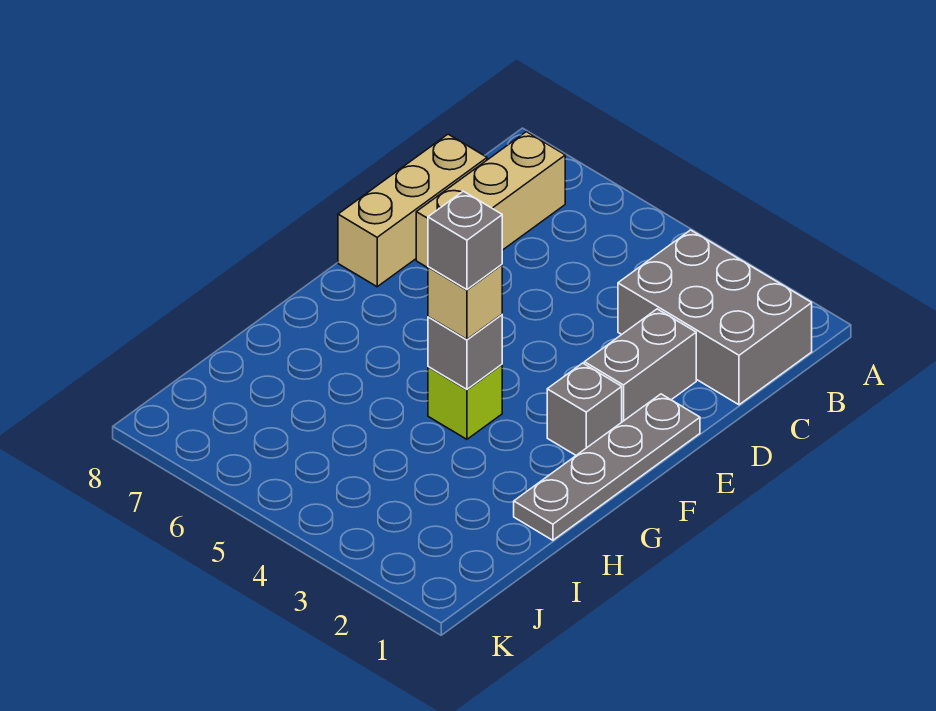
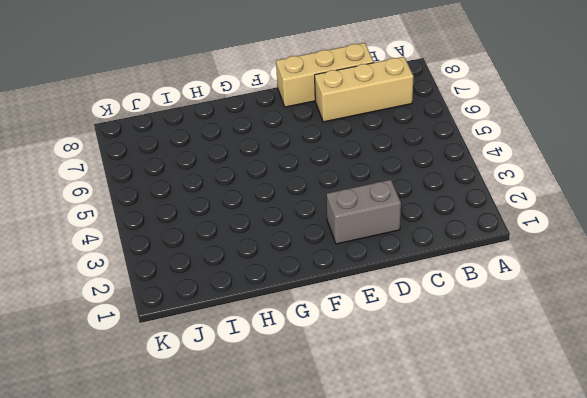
none -> grey brick B1:C3 level 1
none -> grey plate E1:H1 level 1

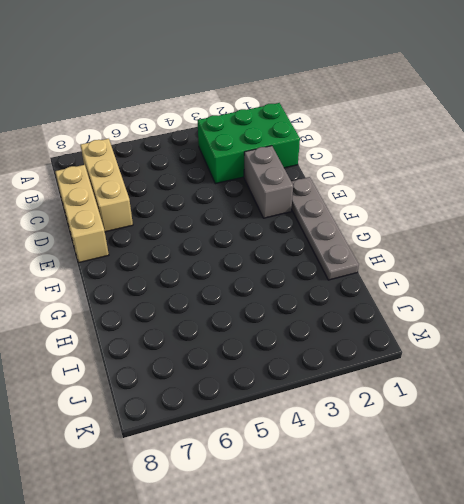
green brick B1:C3 level 1 -> grey brick B1:C3 level 1
none -> grey brick F2 level 1
none -> lime brick G4 level 1

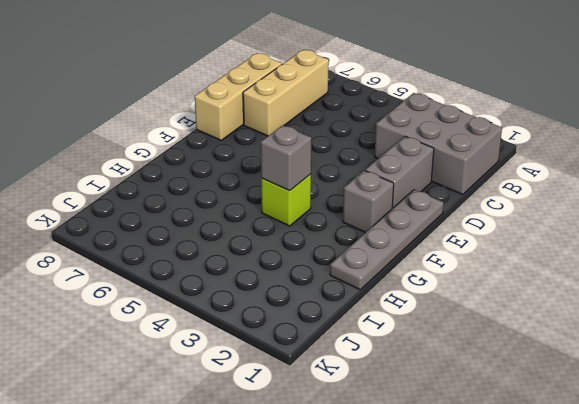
none -> tan brick G4 level 3
none -> grey brick G4 level 4

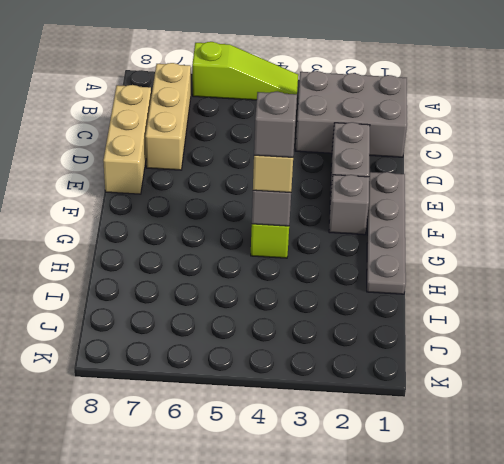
lime slope A4:A6 level 1 top 6 -> none

